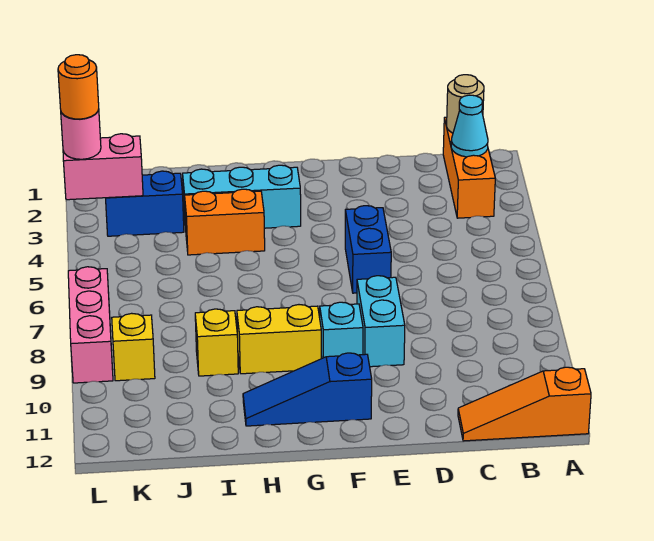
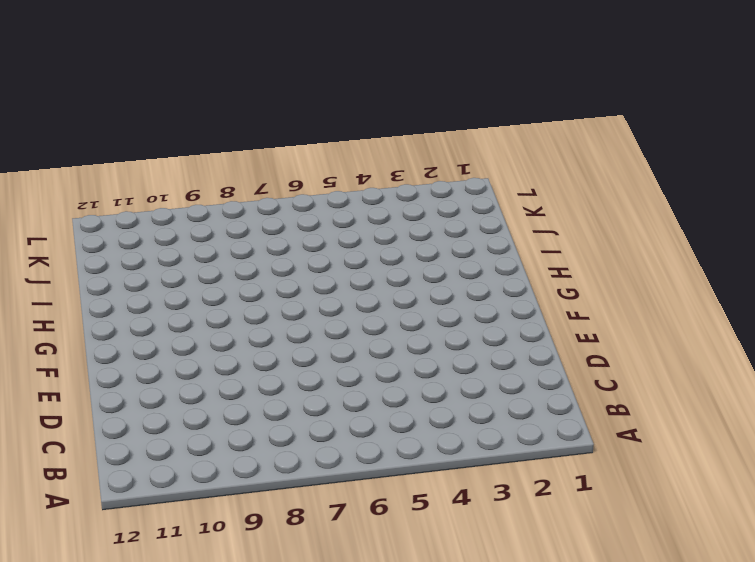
none -> orange slope A12:C12 level 1 top A
none -> orange brick B1:B3 level 1
none -> blue brick E5:E6 level 1

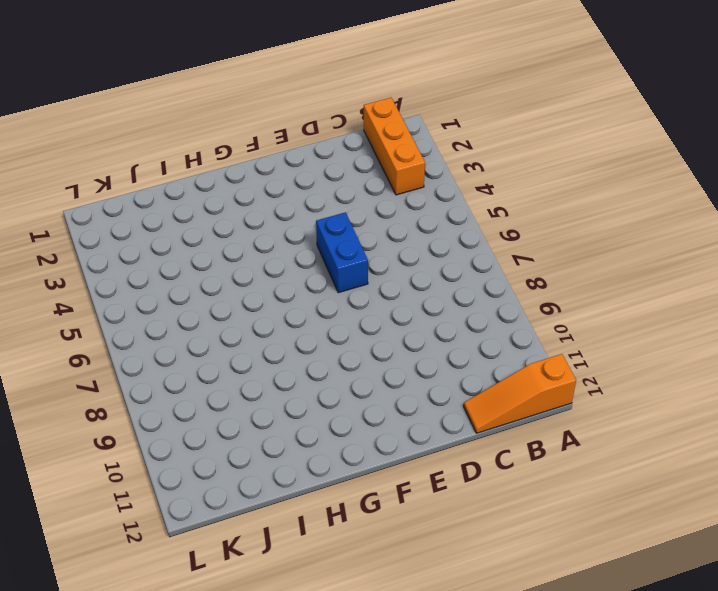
none -> cyan brick E8:E9 level 1
none -> cyan brick F9 level 1
none -> blue slope F11:H11 level 1 top F

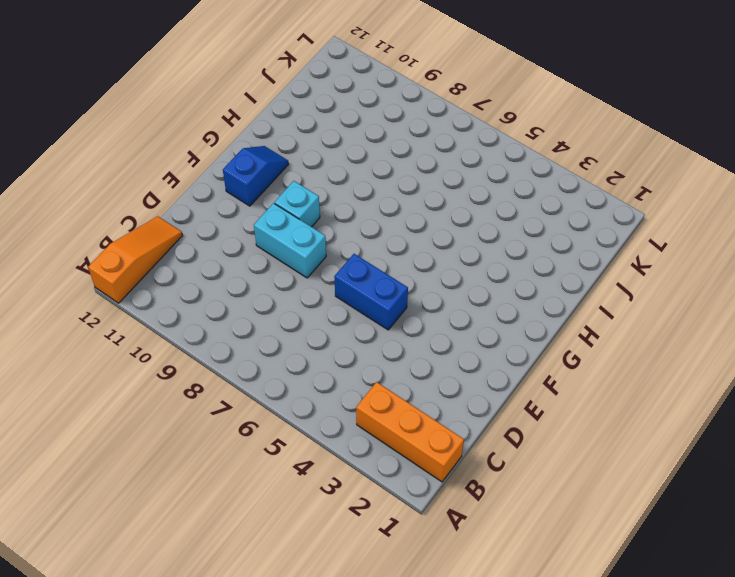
blue slope F11:G11 level 1 top F -> blue slope F11:H11 level 1 top F
none -> cyan brick G3:I3 level 1
none -> yellow brick G9:H9 level 1
none -> orange brick H4:I4 level 1

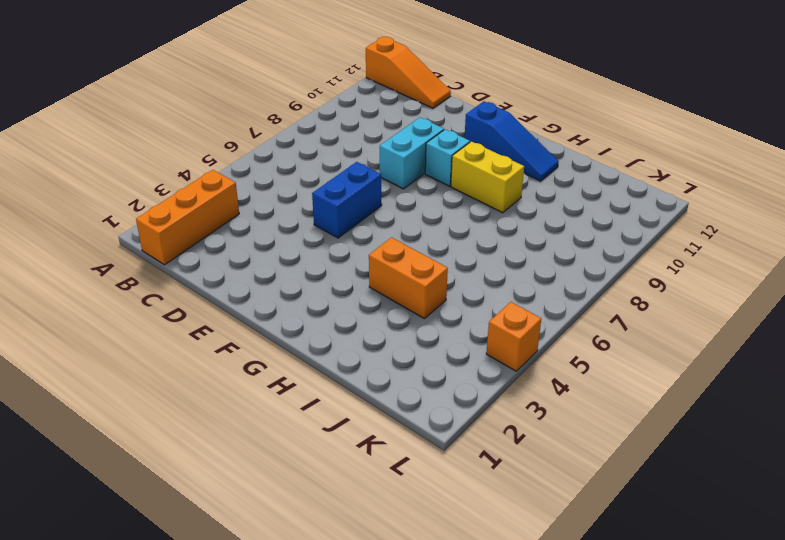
orange brick L4 level 1 -> none
none -> cyan brick G3:I3 level 1
none -> yellow brick I9 level 1
none -> blue brick J3:K3 level 1

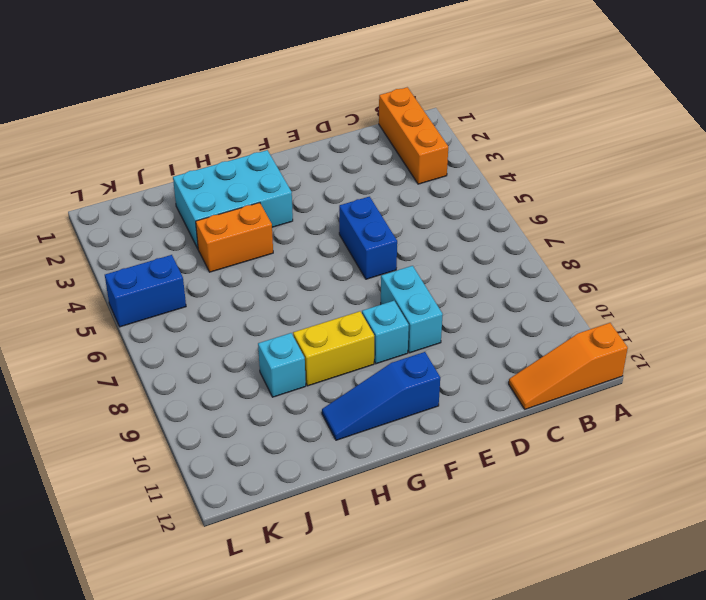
cyan brick G2:I3 level 1 -> cyan brick G3:I3 level 1
cyan brick I9 level 1 -> yellow brick I9 level 1
blue brick K5:L5 level 1 -> blue brick J3:K3 level 1
none -> yellow brick K9 level 1
none -> pink brick L7:L9 level 1
none -> tan round brick B1 level 2

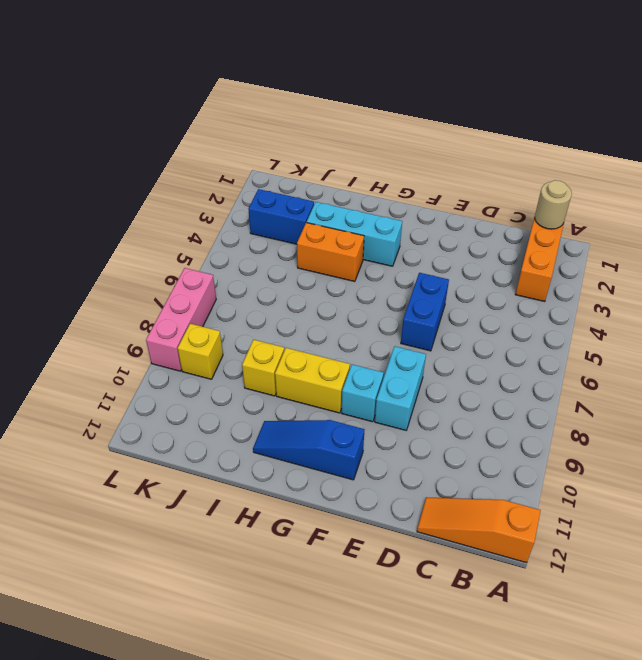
none -> cyan cone B2 level 2
none -> pink brick K3:L3 level 2
none -> pink round brick L3 level 3

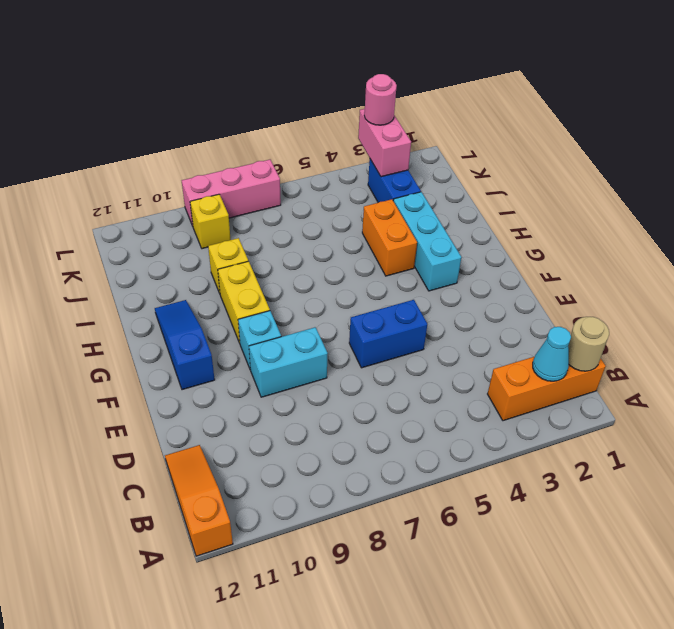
none -> orange round brick L3 level 4

